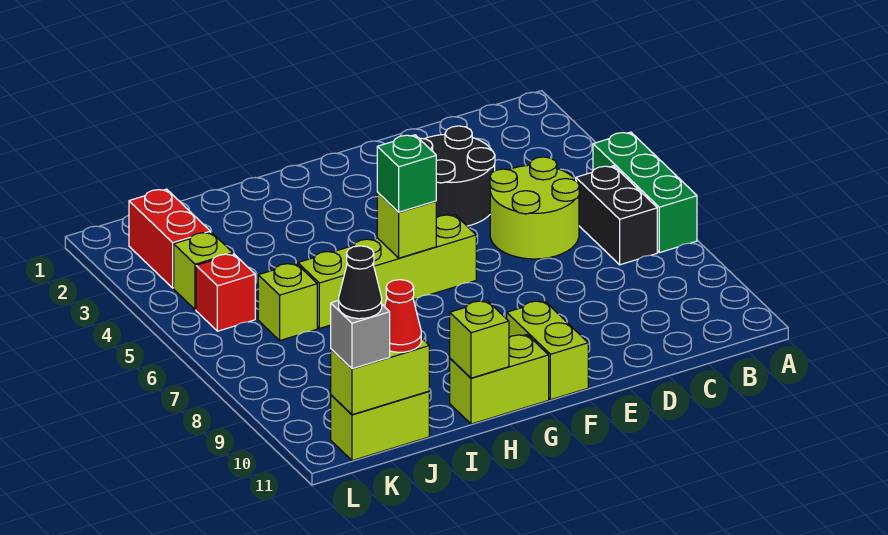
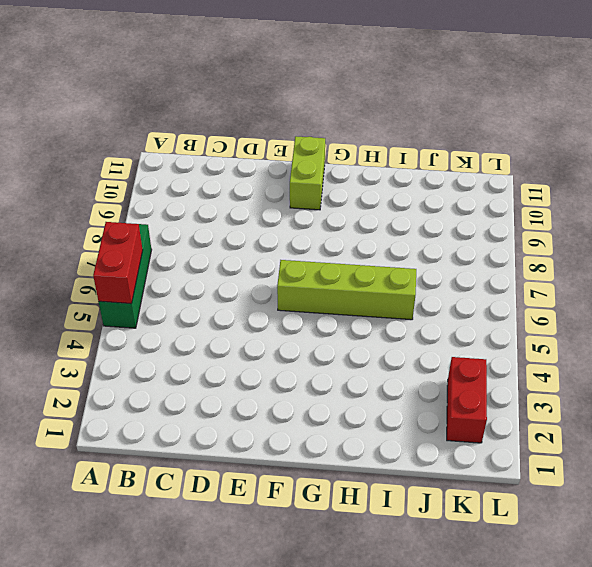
red brick A5:A6 level 2 -> none
none -> black brick B6:B7 level 1
none -> lime round brick C5:D6 level 1
none -> black round brick D3:E4 level 1

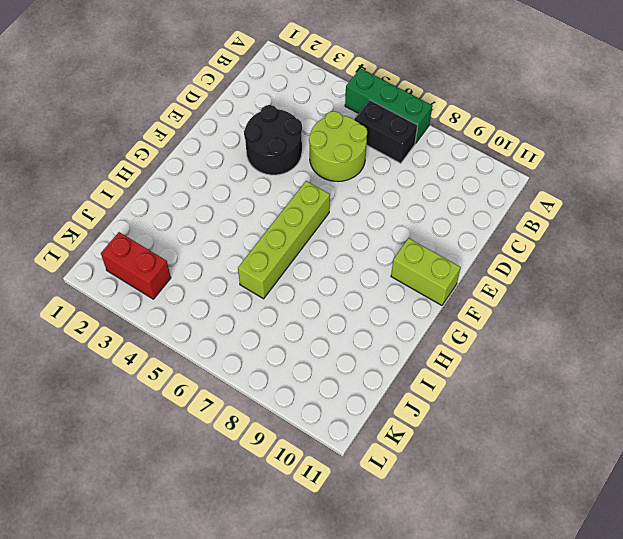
none -> lime brick G11:H11 level 1
none -> lime brick J6 level 1
none -> lime brick J11:K11 level 1

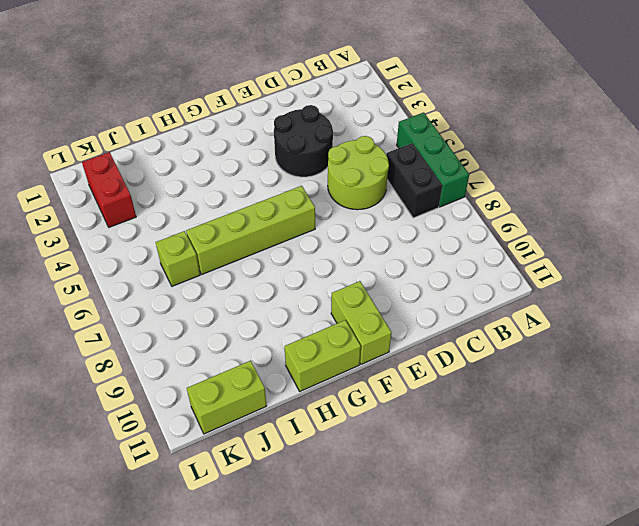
none -> lime brick K4 level 1
none -> red brick K5 level 1
none -> lime brick G6 level 2

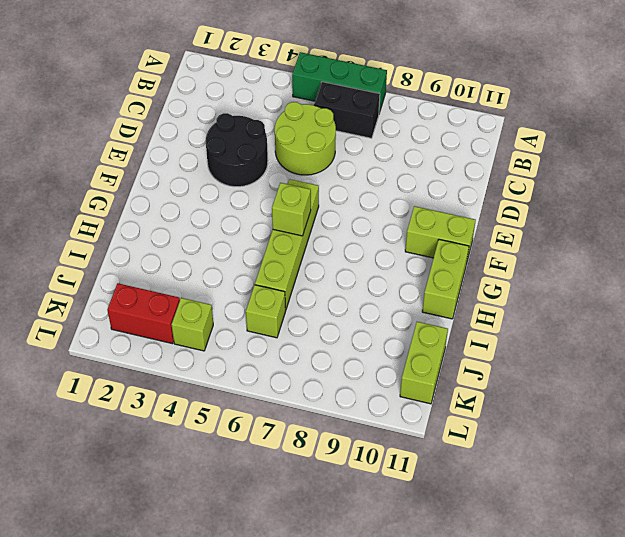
none -> red brick K5 level 1
none -> lime brick H11 level 2
none -> lime brick J11:K11 level 2

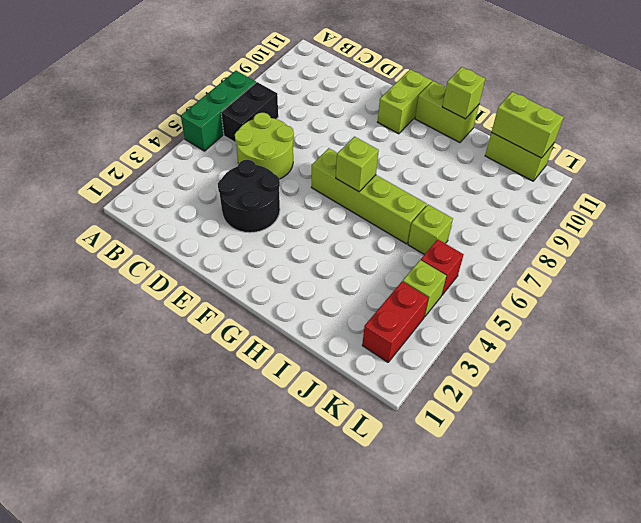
none -> green brick G6 level 3
none -> red cone J11 level 3
none -> grey brick K11 level 3

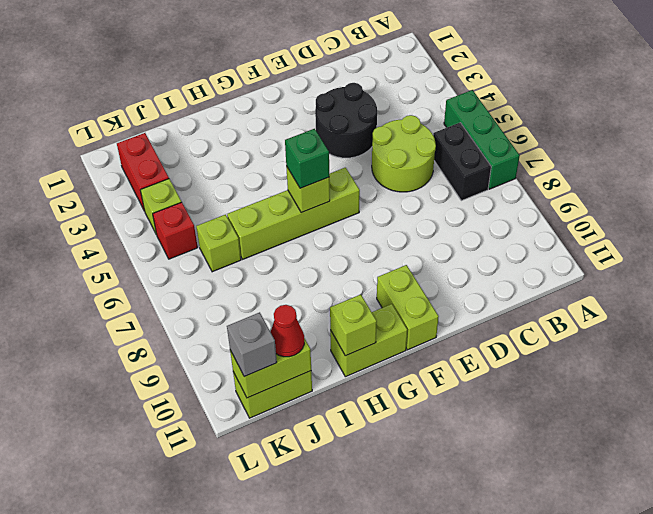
none -> black cone K11 level 4

